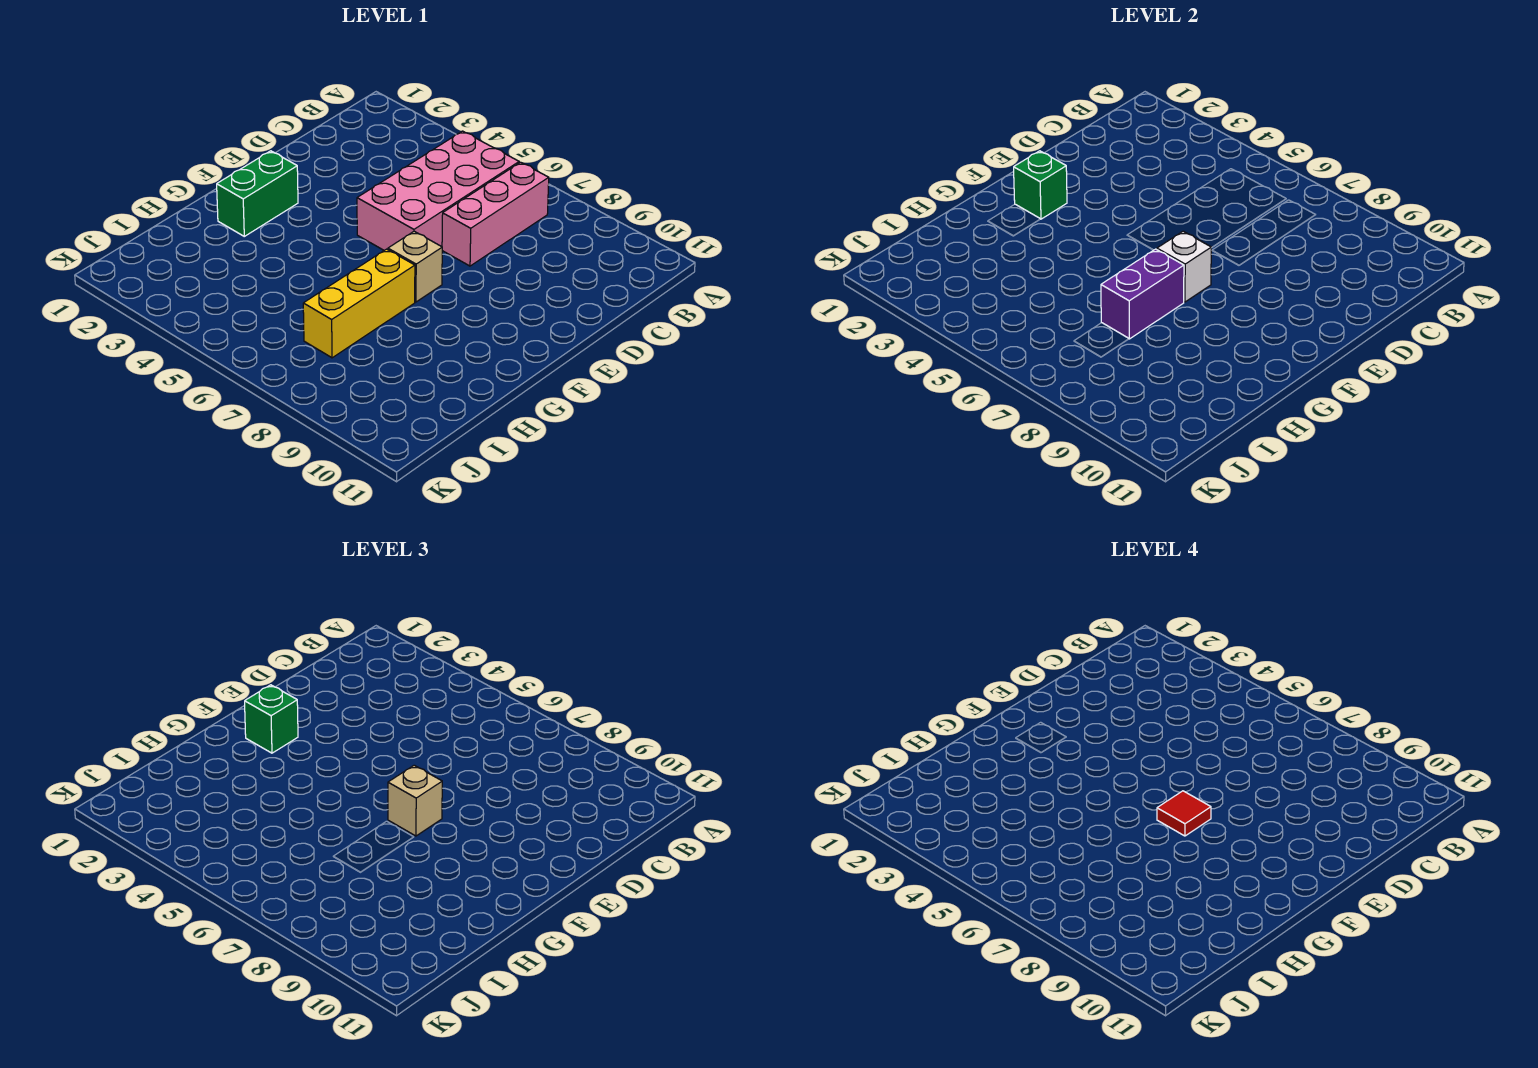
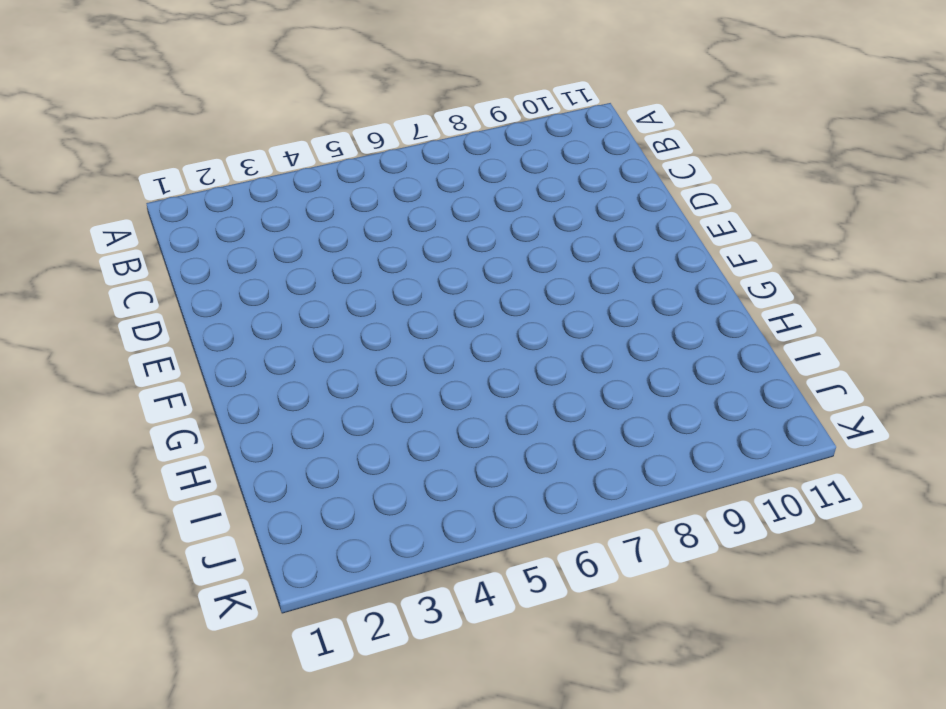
none -> pink brick B5:E6 level 1
none -> pink brick B7:D7 level 1

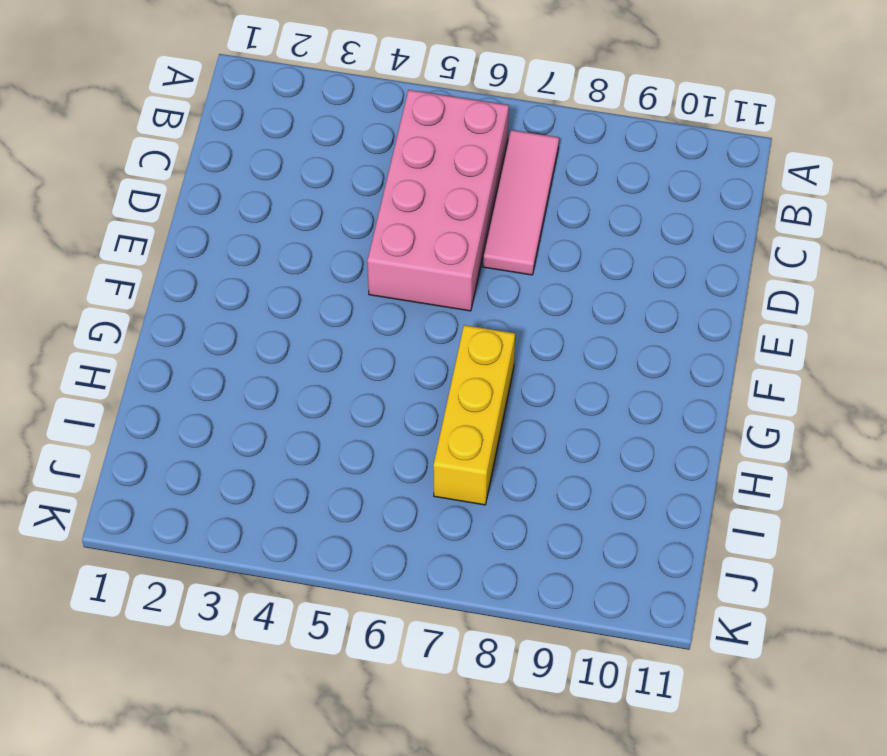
pink tile B7:D7 level 1 -> pink brick B7:D7 level 1
none -> green brick F2:G2 level 1
none -> tan brick F7 level 1

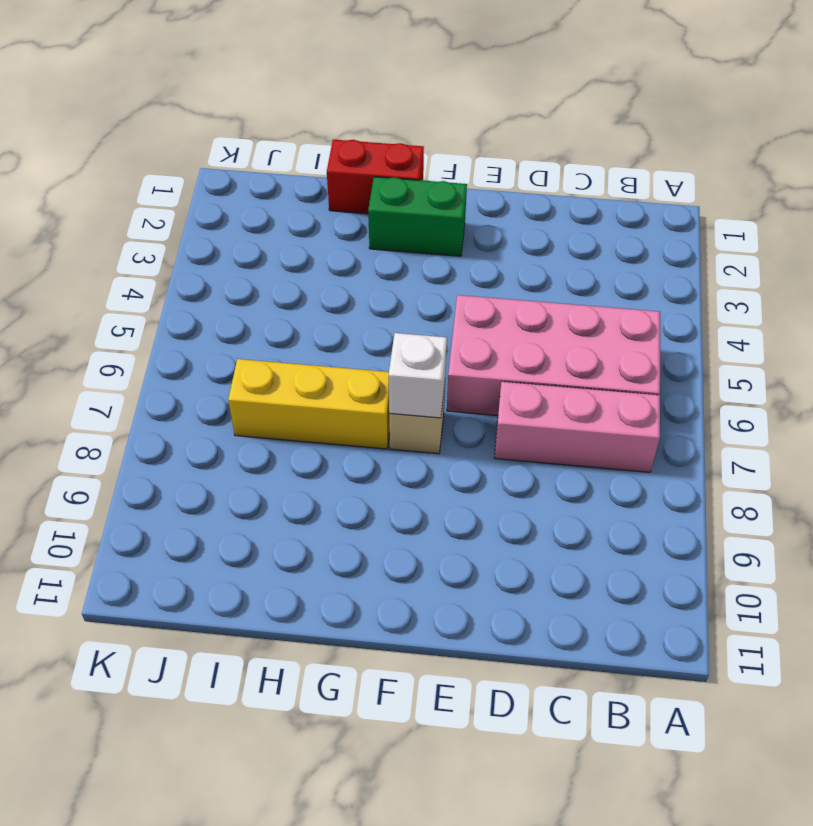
red brick G1:H1 level 1 -> none
none -> green brick F2 level 2
none -> purple brick G7:H7 level 2

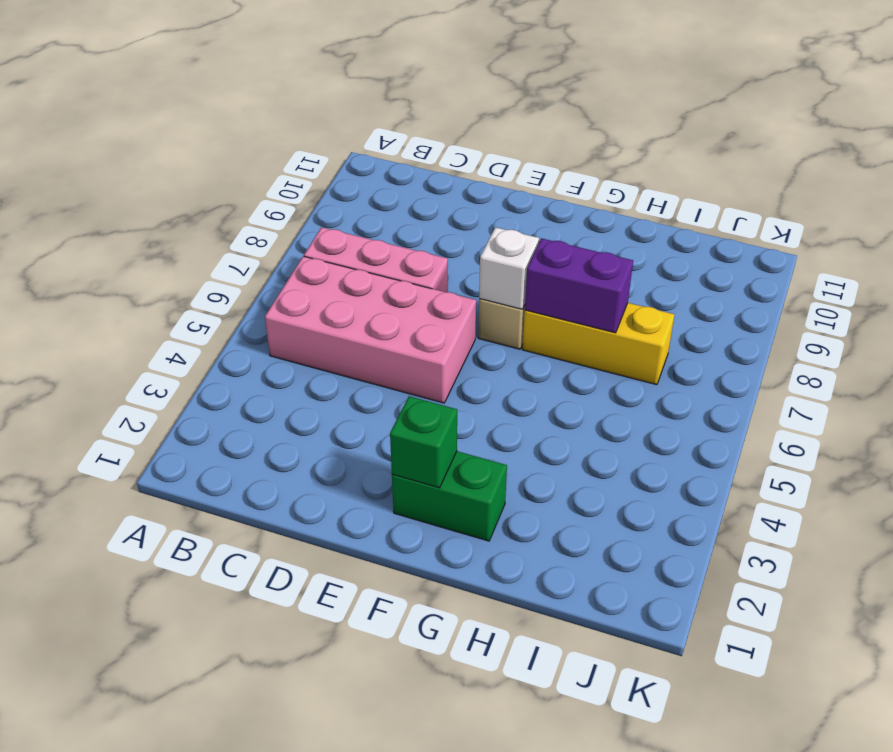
none -> green brick F2 level 3
none -> tan brick F7 level 3

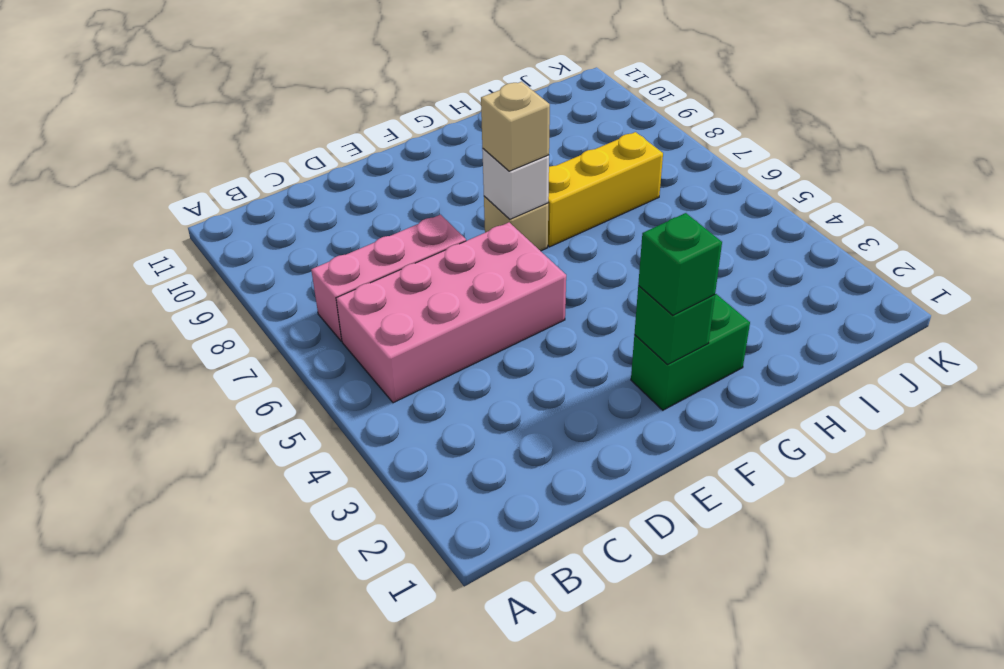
none -> purple brick G7:H7 level 2
none -> red tile F7 level 4

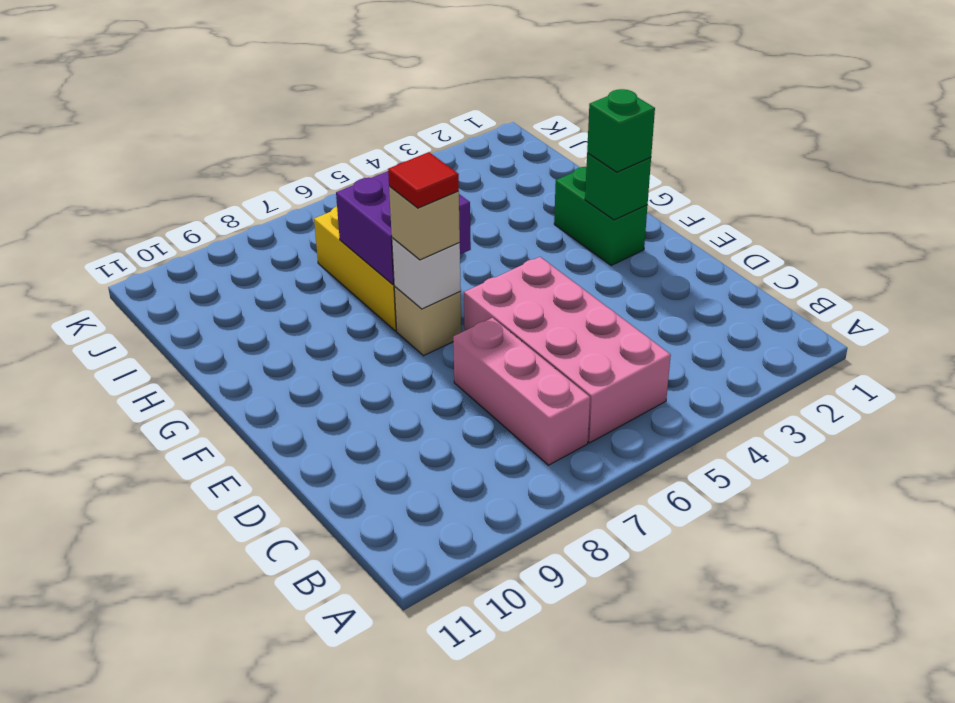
purple brick G6:H7 level 2 -> purple brick G7:H7 level 2

